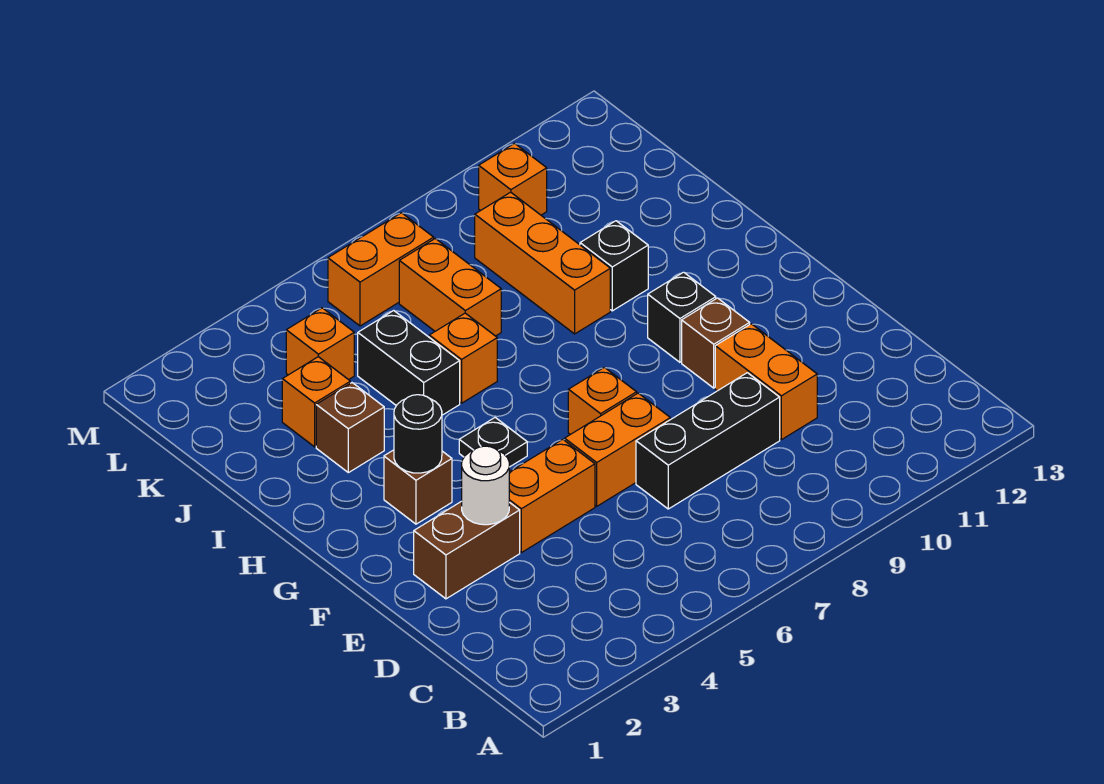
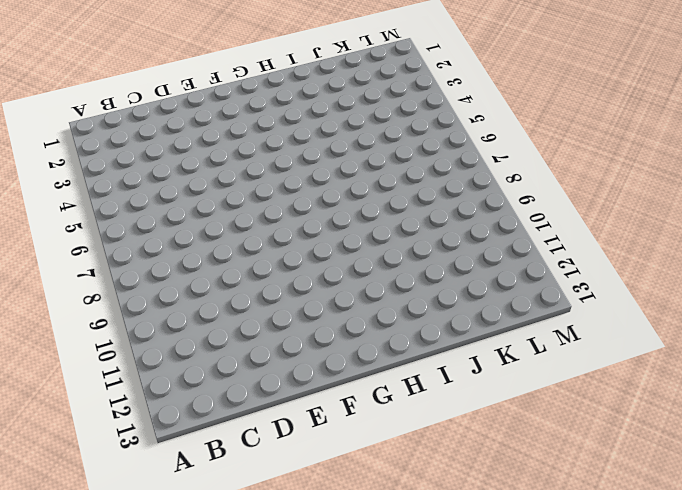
none -> black brick D7:D9 level 1
none -> orange brick D10:E10 level 1
none -> brown brick E2:E3 level 1

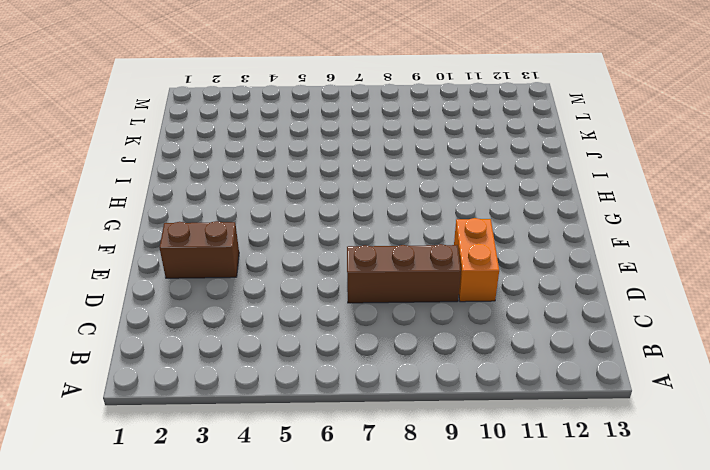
brown brick D7:D9 level 1 -> black brick D7:D9 level 1
none -> orange brick E4:E5 level 1
none -> orange brick E6:E7 level 1
none -> orange brick F7 level 1

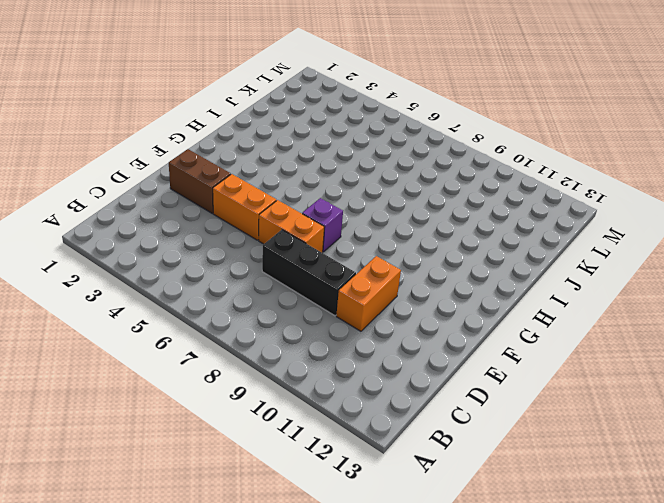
purple brick F7 level 1 -> orange brick F7 level 1
none -> brown brick F10 level 1
none -> brown brick G3 level 1
none -> black plate G5 level 1

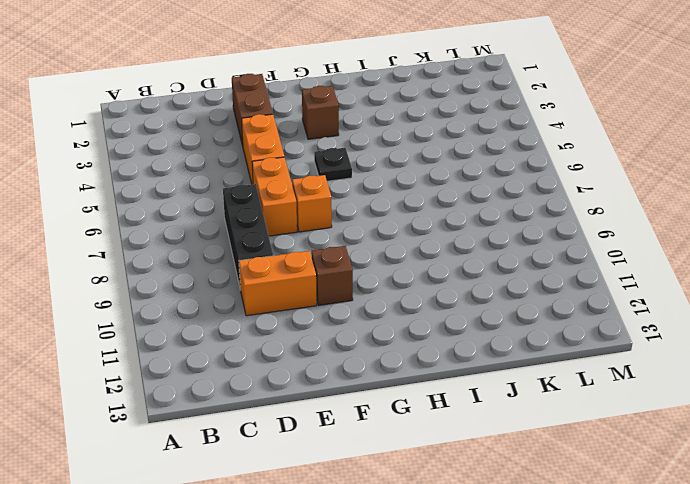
none -> black brick G10 level 1
none -> brown brick I3 level 1
none -> black brick I5:J5 level 1

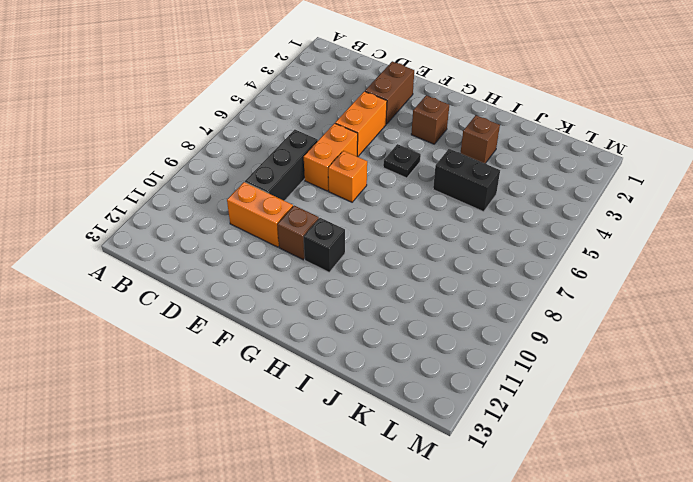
none -> orange brick I6 level 1
none -> orange brick I9:K9 level 1
none -> black brick I10 level 1

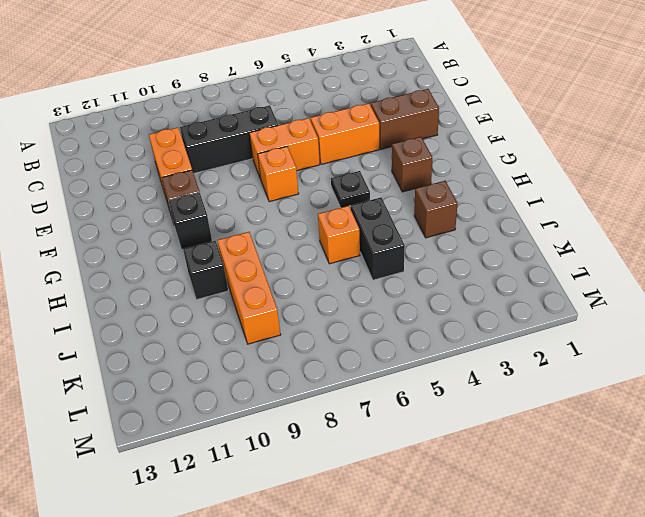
none -> orange brick J3 level 1
none -> orange brick J7:K7 level 1
none -> orange brick K4 level 1

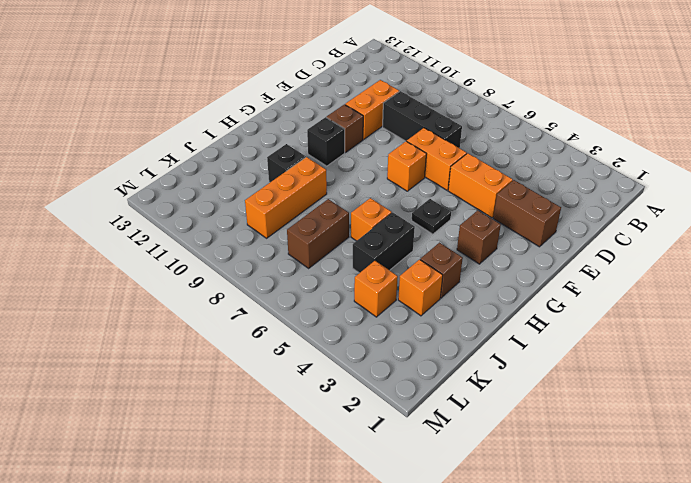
brown brick J7:K7 level 1 -> orange brick J7:K7 level 1
none -> orange brick L6:L7 level 1
none -> orange brick L10 level 1
none -> white round brick E3 level 2

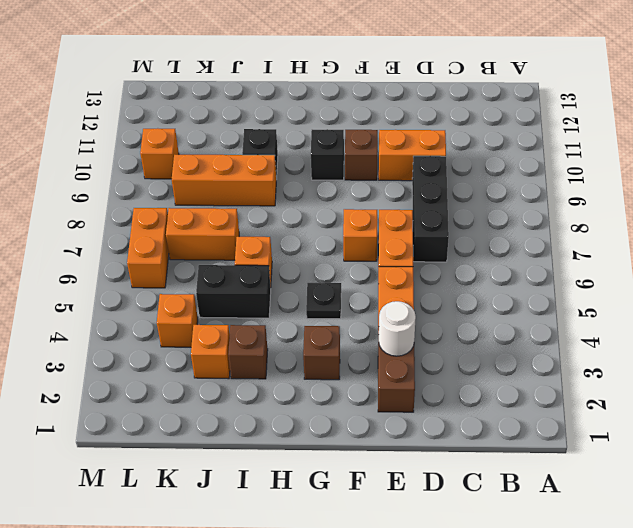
none -> black round brick G3 level 2

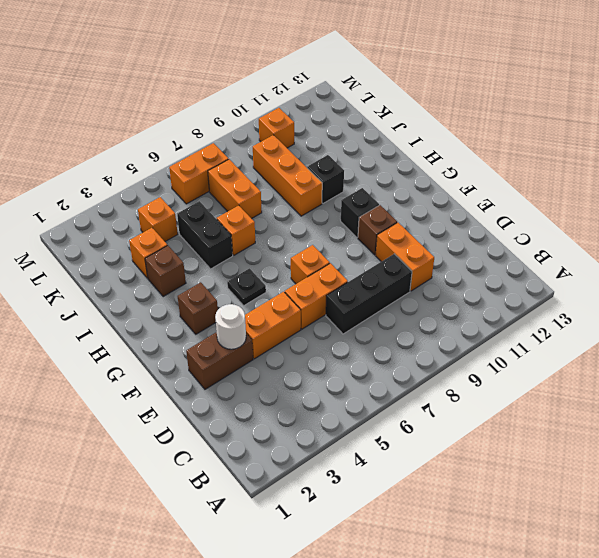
none -> black round brick G3 level 2

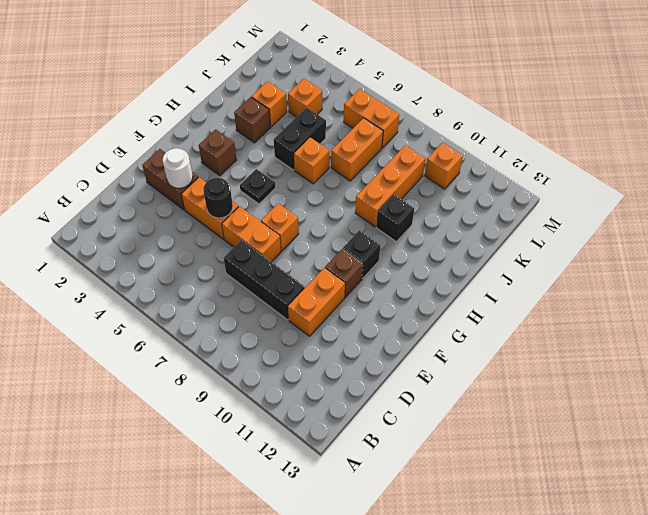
black round brick E5 level 2 -> black round brick G3 level 2

